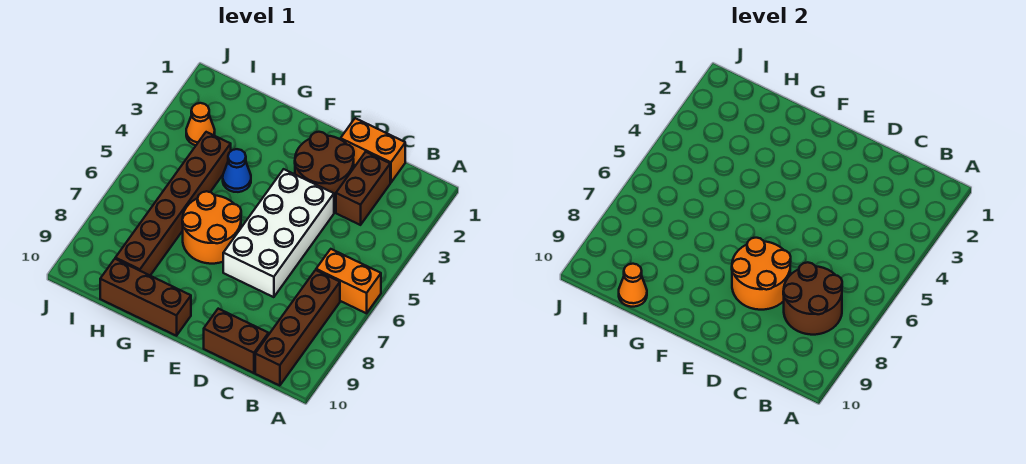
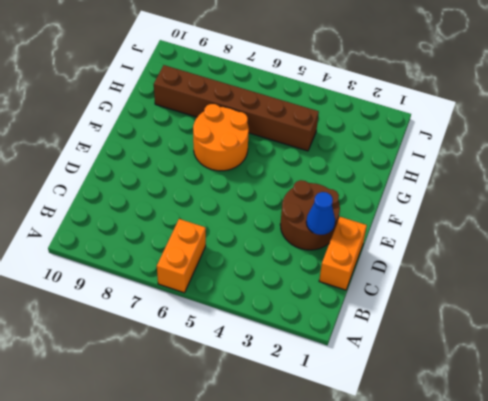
blue cone D2 level 2 -> blue cone G4 level 1
none -> brown brick B7:B10 level 1
none -> brown brick C2:C3 level 1
none -> brown brick C10:D10 level 1

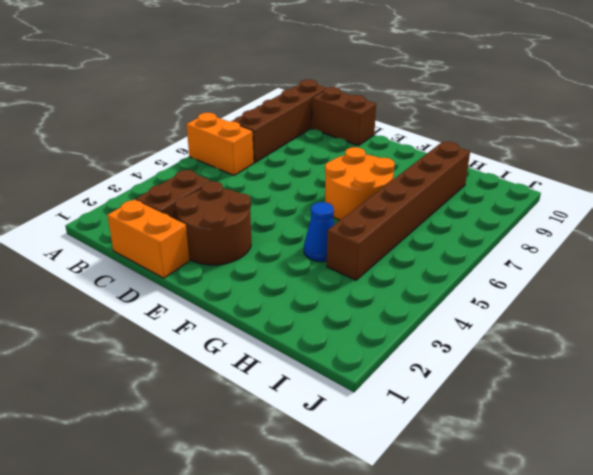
none -> white brick D4:E7 level 1
none -> brown brick F10:H10 level 1
none -> orange cone I3 level 1

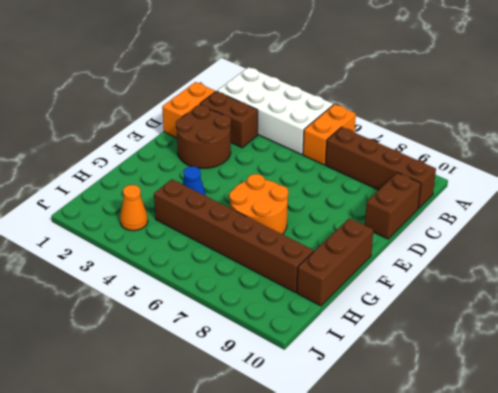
white brick A2:B5 level 1 -> white brick D4:E7 level 1
none -> brown round brick B7:C8 level 2
none -> orange round brick D7:E8 level 2
none -> orange cone H10 level 2

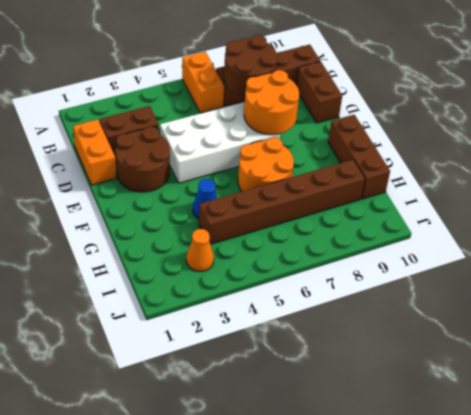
none -> orange cone H10 level 2

